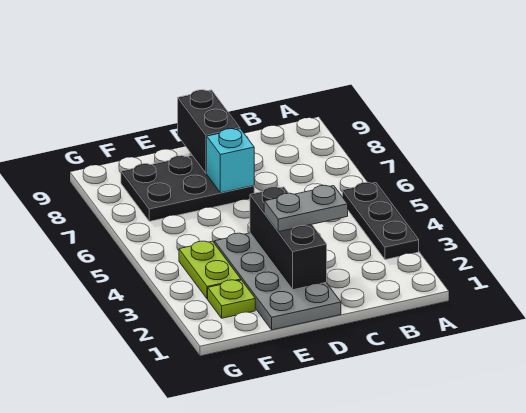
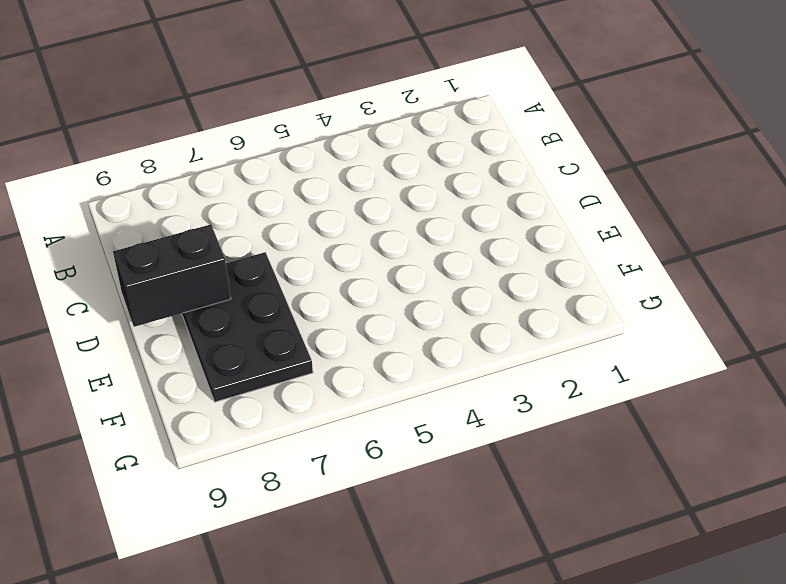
none -> black plate A3:A5 level 1
none -> grey plate D1:E4 level 1

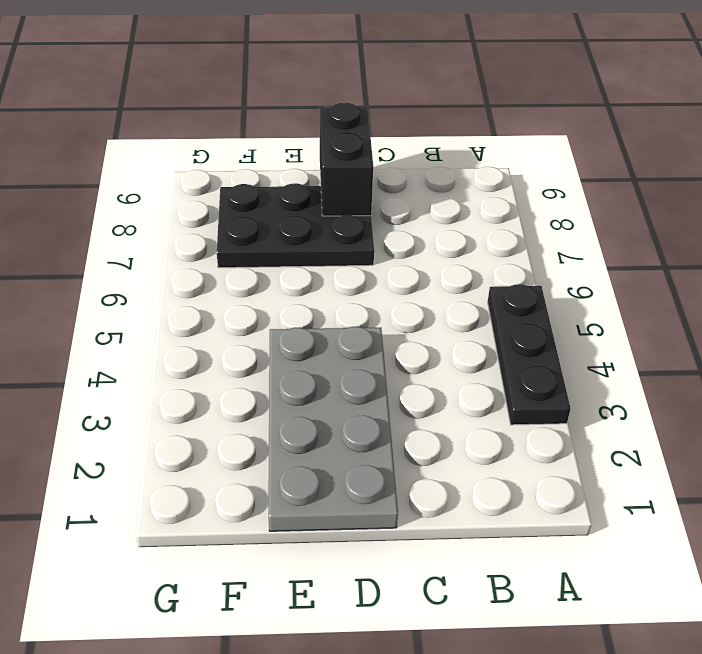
none -> lime plate F2 level 1
none -> lime plate F3:F4 level 1

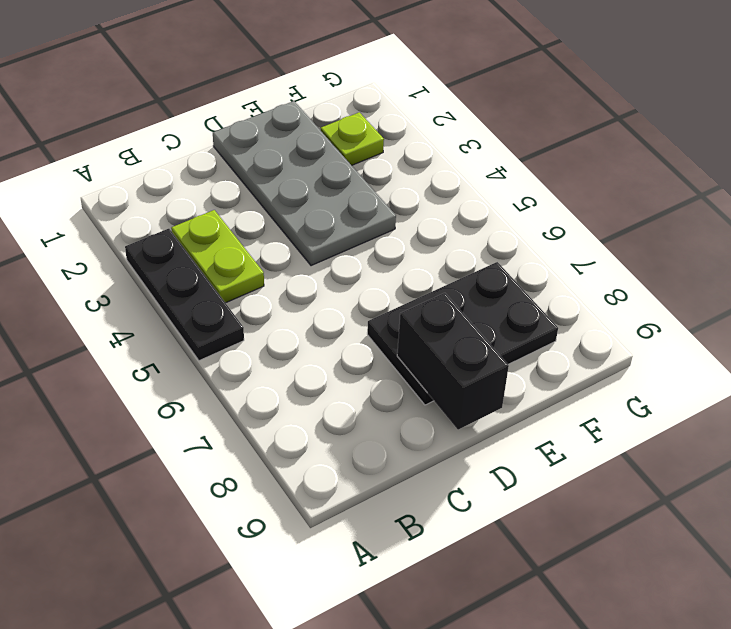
lime plate B3:B4 level 1 -> lime plate F3:F4 level 1
none -> black brick D2:D4 level 2
none -> cyan brick D7 level 2

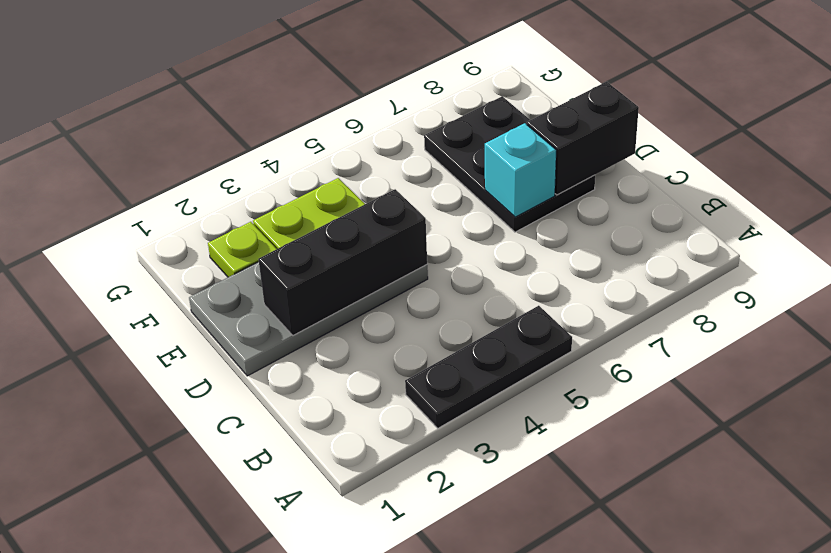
none -> grey plate C3:D3 level 3

